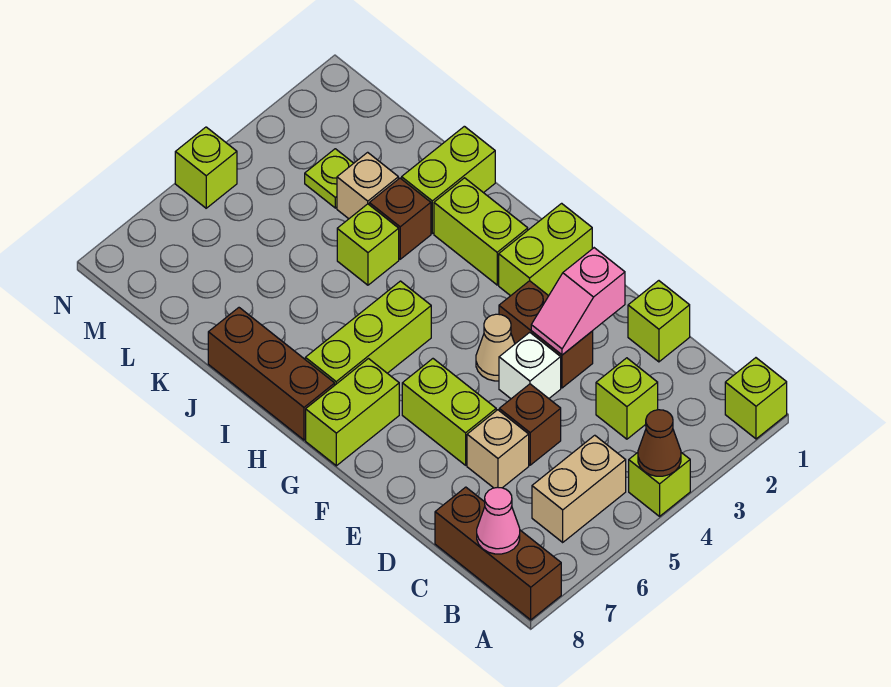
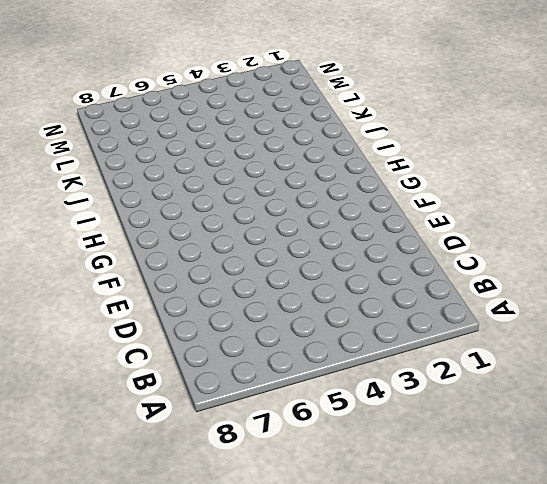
none -> lime brick A1 level 1
none -> lime brick A4 level 1
none -> brown brick A8:C8 level 1

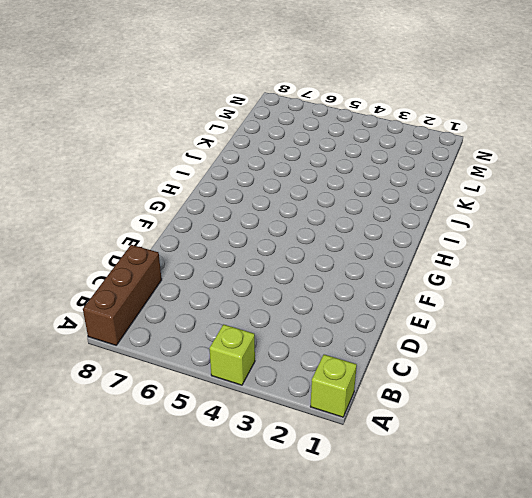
none -> tan brick B5:B6 level 1
none -> lime brick C3 level 1
none -> lime brick D1 level 1

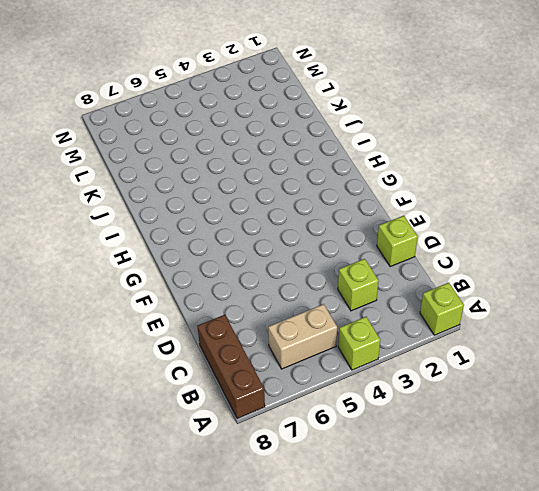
none -> brown brick D5 level 1
none -> tan brick D6 level 1
none -> brown brick E3:F3 level 1

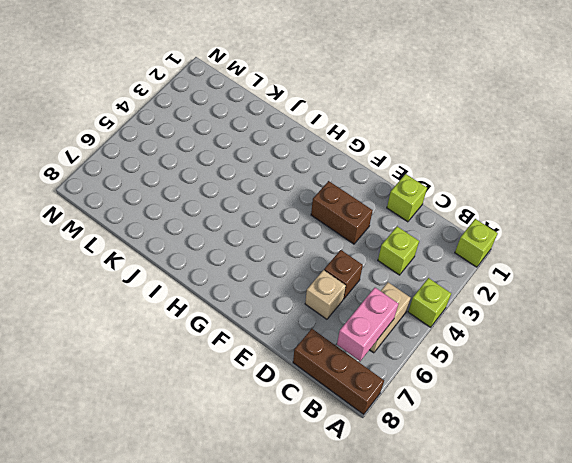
pink brick B6:B7 level 2 -> none
none -> white brick E4 level 1
none -> lime brick E6:F6 level 1
none -> tan cone F4 level 1

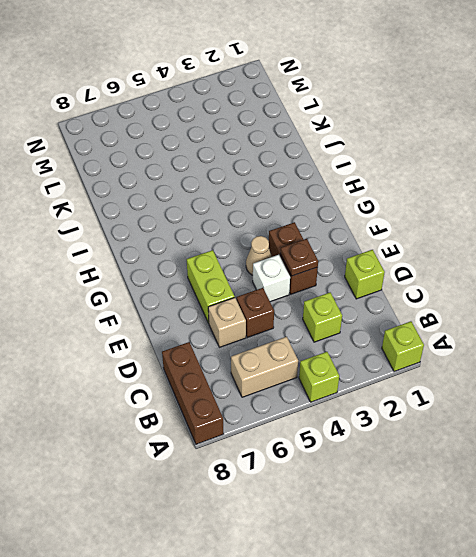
brown plate E3 level 2 -> pink slope E2:E3 level 2 top 2
none -> lime brick G1:G2 level 1
none -> lime brick G7:G8 level 1
none -> lime brick H2:I2 level 1

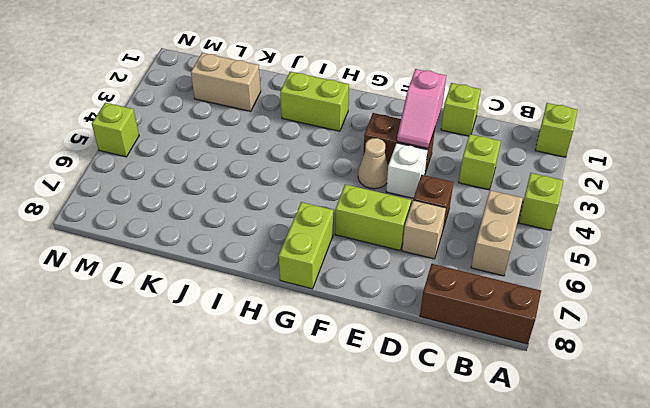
tan brick K2:L2 level 1 -> none
none -> lime brick G1:G2 level 1
none -> lime brick H5:H7 level 1
none -> brown brick H8:J8 level 1

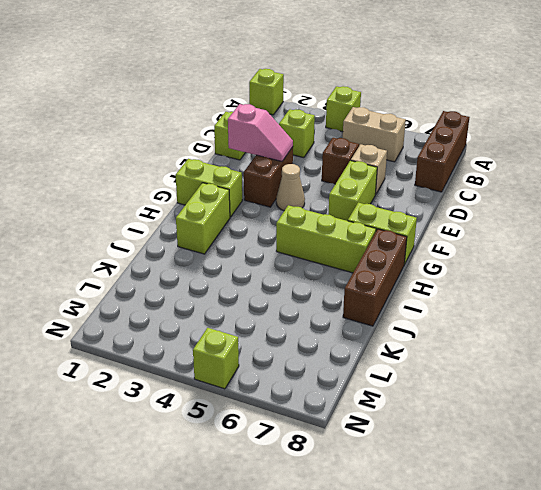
none -> white brick E4 level 1
none -> lime brick J1:J2 level 1
none -> brown brick J3 level 1

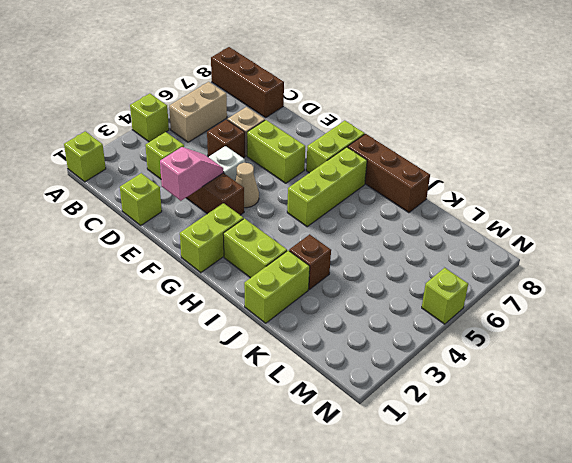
none -> lime brick J4 level 1
none -> tan brick K3 level 1
none -> lime plate L3 level 1

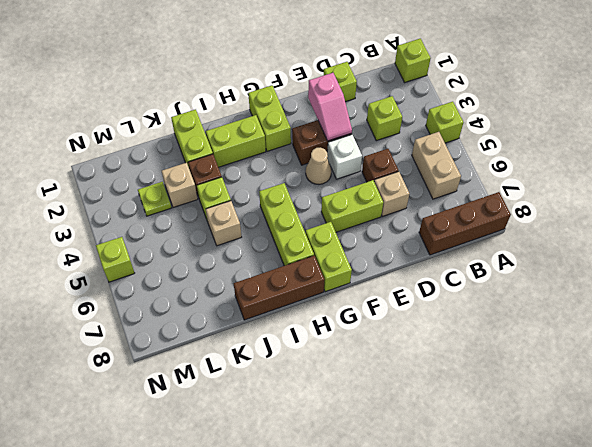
tan brick J5 level 1 -> none
none -> brown cone A4 level 2
none -> pink cone B8 level 2

